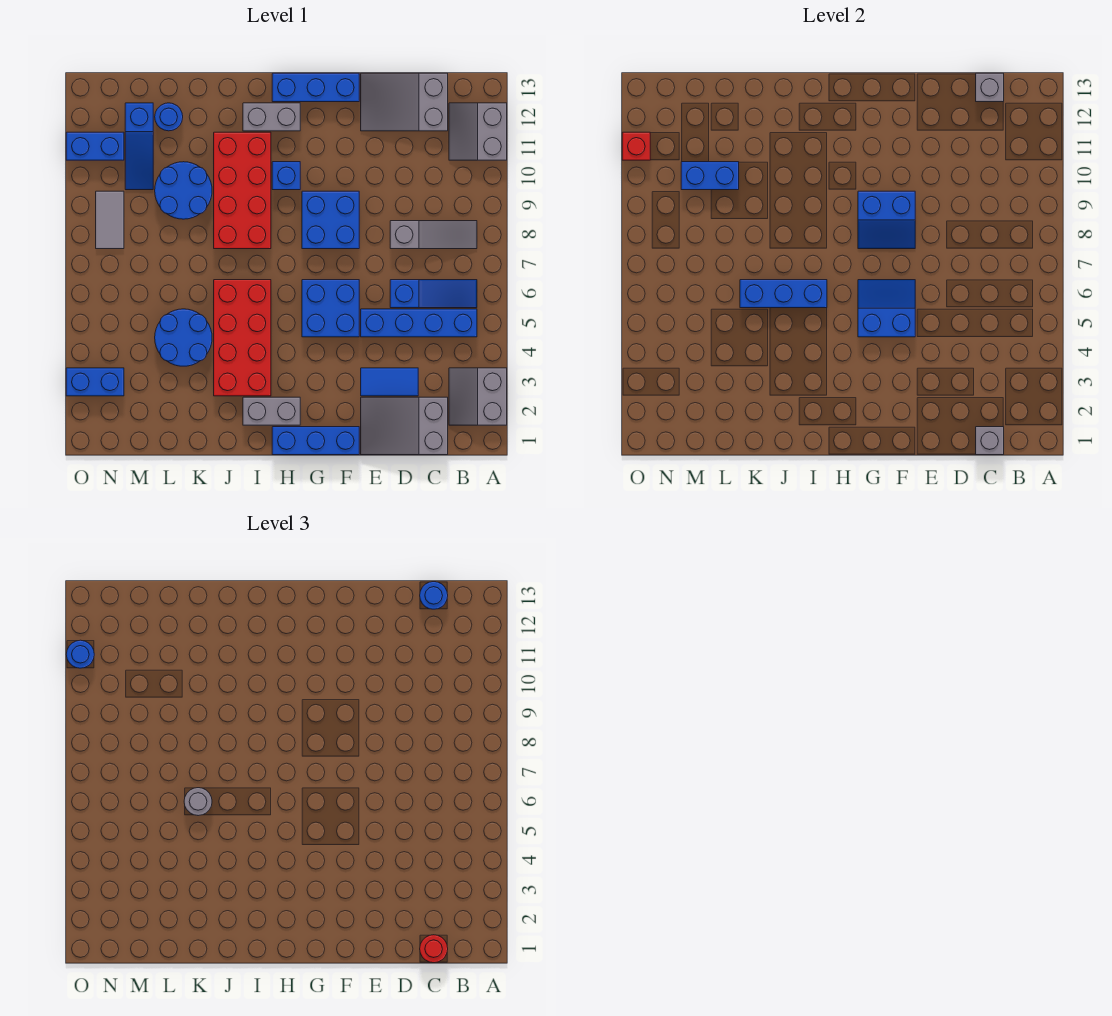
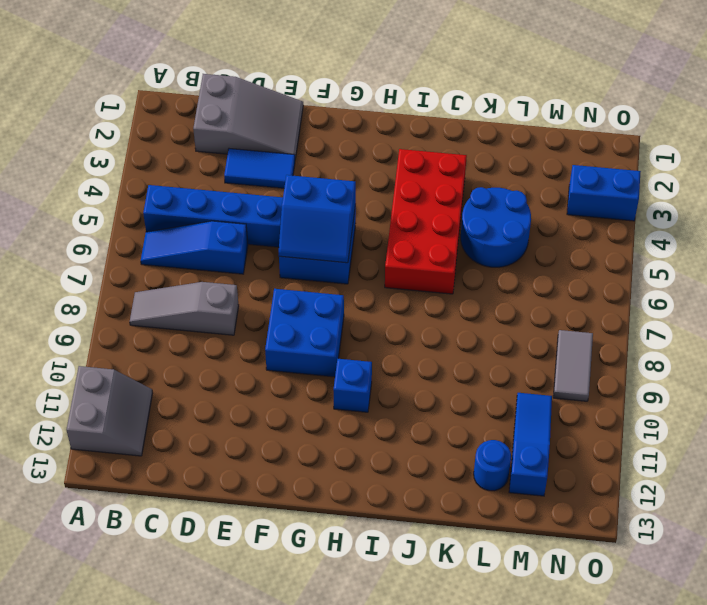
none -> grey slope A2:B3 level 1 top A
none -> grey slope C12:E13 level 1 top C
none -> blue brick F1:H1 level 1
none -> blue brick F13:H13 level 1

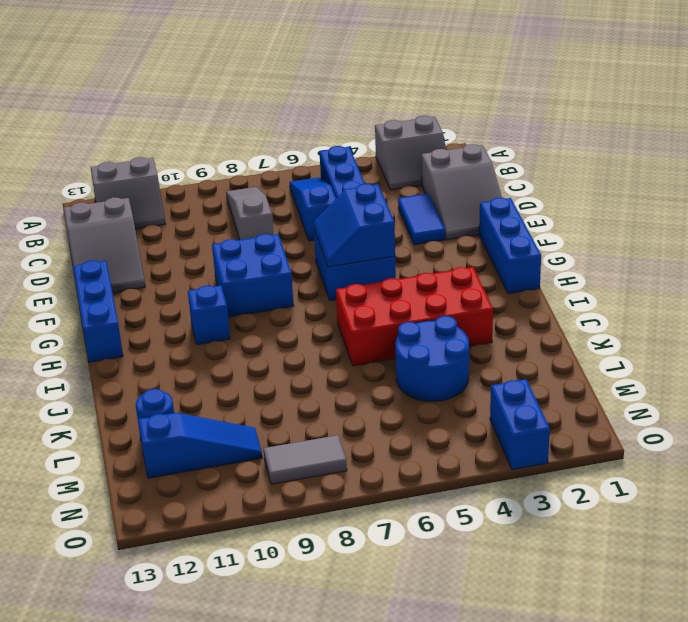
none -> grey brick H2:I2 level 1
none -> grey brick H12:I12 level 1
none -> red brick I8:J11 level 1
none -> blue round brick K9:L10 level 1

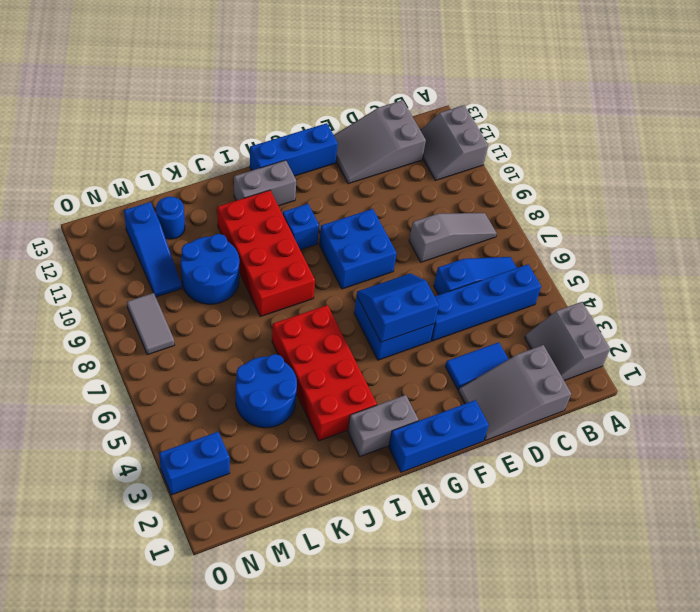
none -> blue brick N11:O11 level 1
none -> grey brick C1 level 2
none -> grey brick C13 level 2
none -> blue slope F8:G9 level 2 top 9

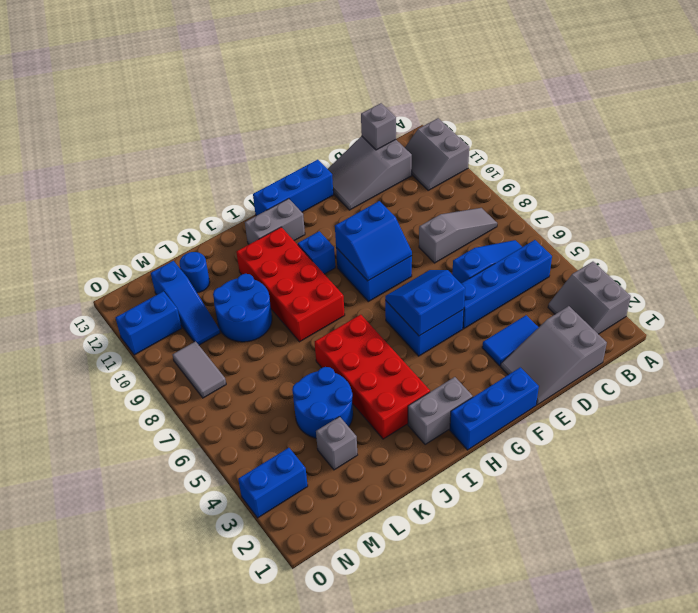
grey brick L3 level 1 -> grey brick C1 level 2
none -> blue brick I6:K6 level 2
none -> blue brick L10:M10 level 2
none -> red brick O11 level 2
none -> red round brick C1 level 3

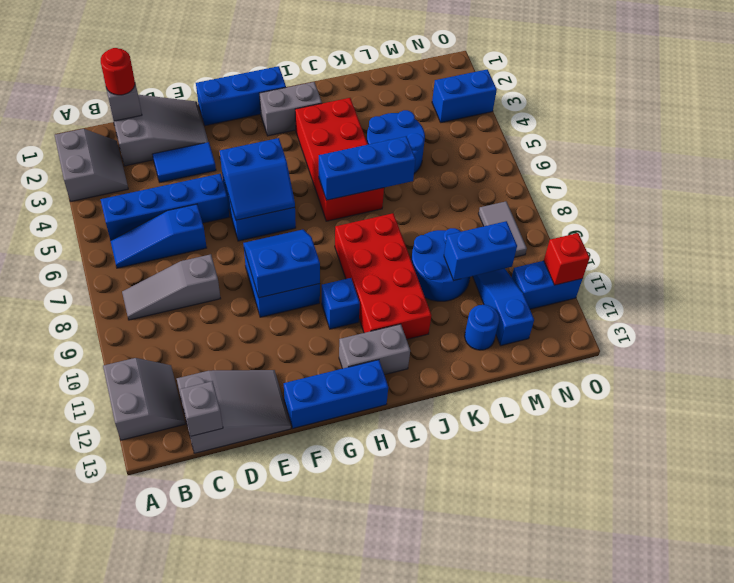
none -> blue round brick C13 level 3
none -> grey round brick K6 level 3
none -> blue round brick O11 level 3

